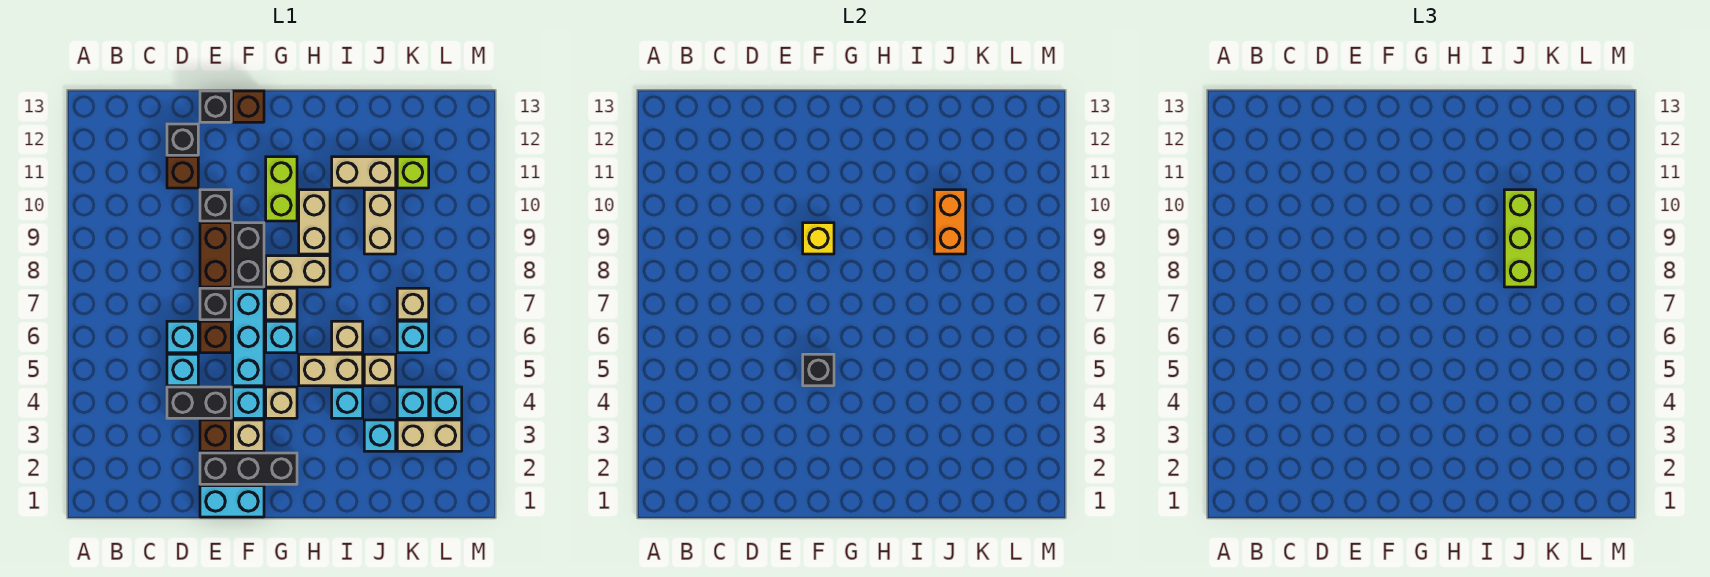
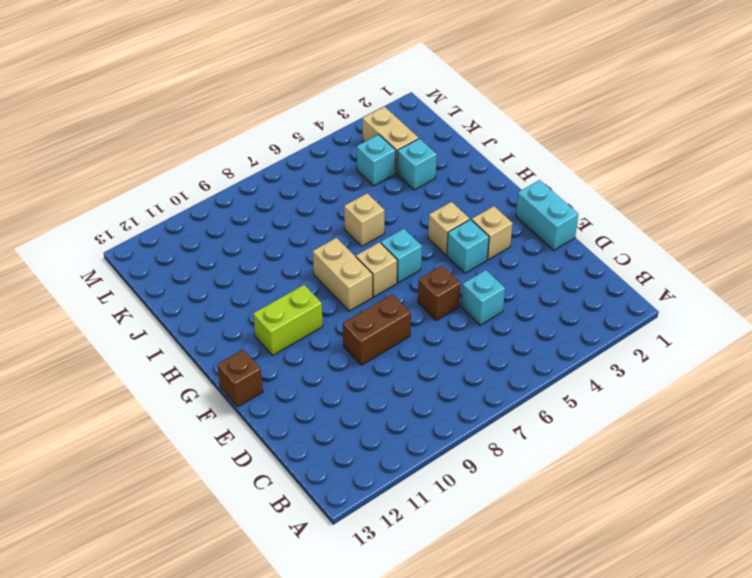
none -> black brick D4:E4 level 1
none -> cyan brick D6 level 1
none -> brown brick D11 level 1
none -> black brick D12 level 1

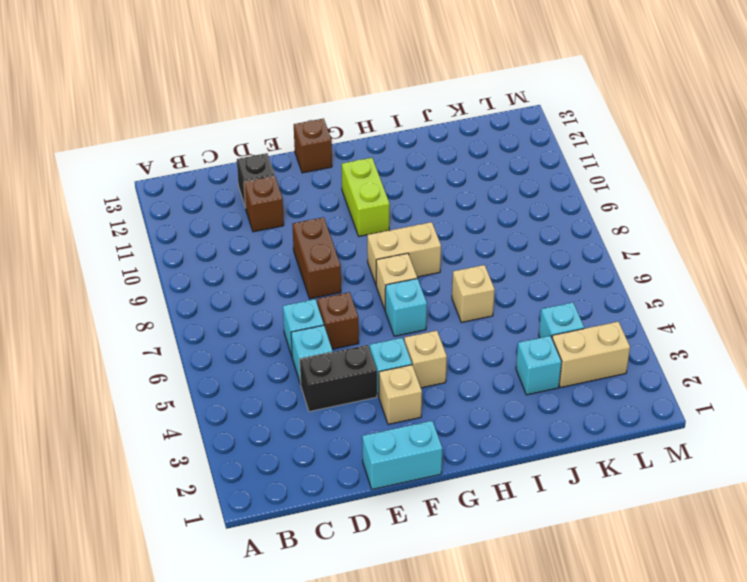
none -> black brick E2:G2 level 1
none -> brown brick E3 level 1
none -> black brick E7 level 1
none -> black brick E10 level 1

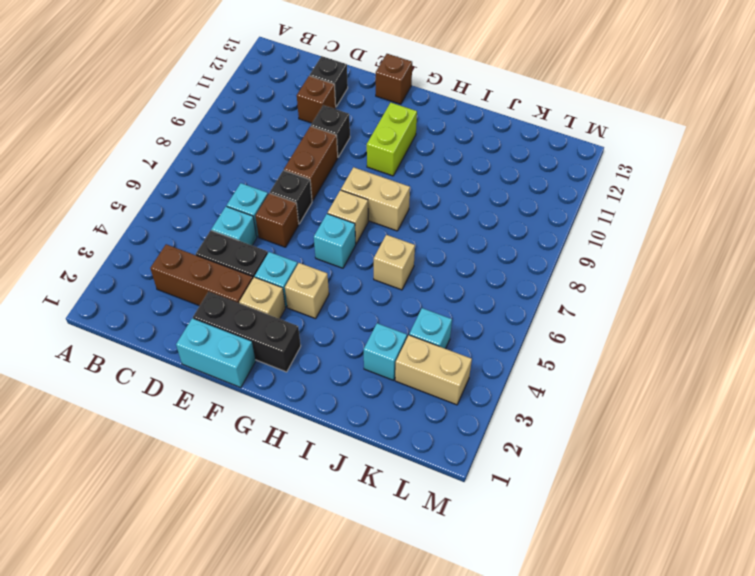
brown brick C3:E3 level 1 -> brown brick E3 level 1
none -> black brick E13 level 1
none -> cyan brick F5:F7 level 1
none -> black brick F8:F9 level 1
none -> tan brick H5:I5 level 1

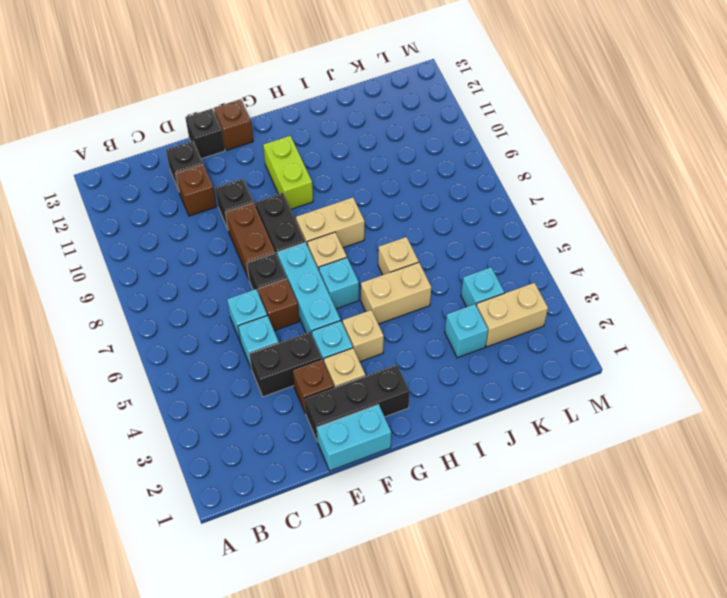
none -> tan brick H9:H10 level 1
none -> cyan brick I4 level 1
none -> tan brick I11:J11 level 1
none -> tan brick J5 level 1

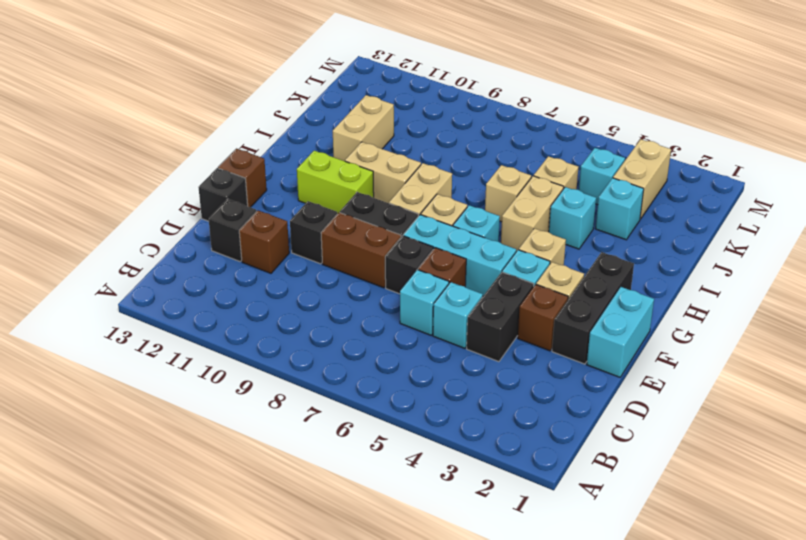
none -> tan brick J9:J10 level 1
none -> cyan brick K6 level 1
none -> tan brick K7 level 1
none -> lime brick K11 level 1

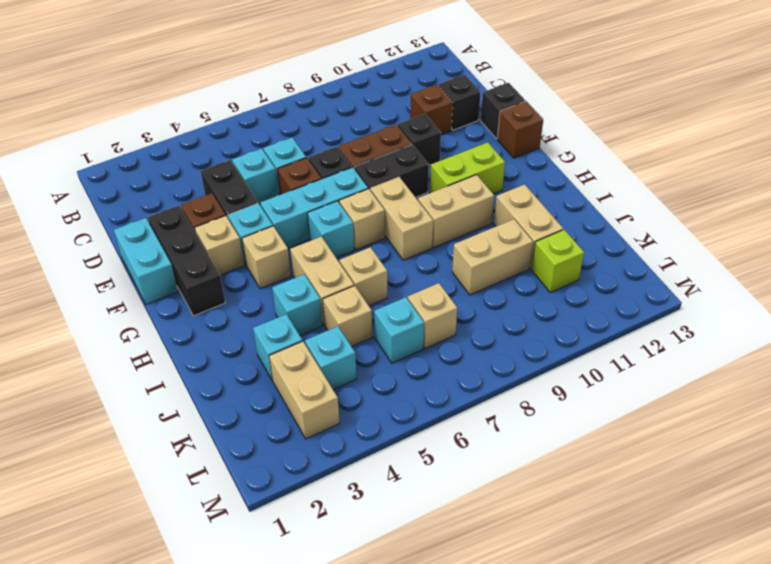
none -> cyan brick L4 level 1
none -> black brick F5 level 2
none -> yellow brick F9 level 2
none -> orange brick J9:J10 level 2

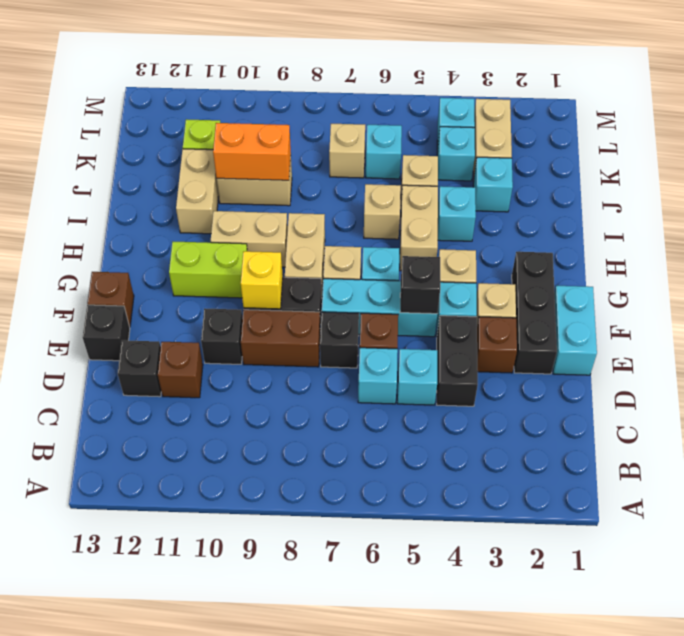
none -> lime brick J8:J10 level 3

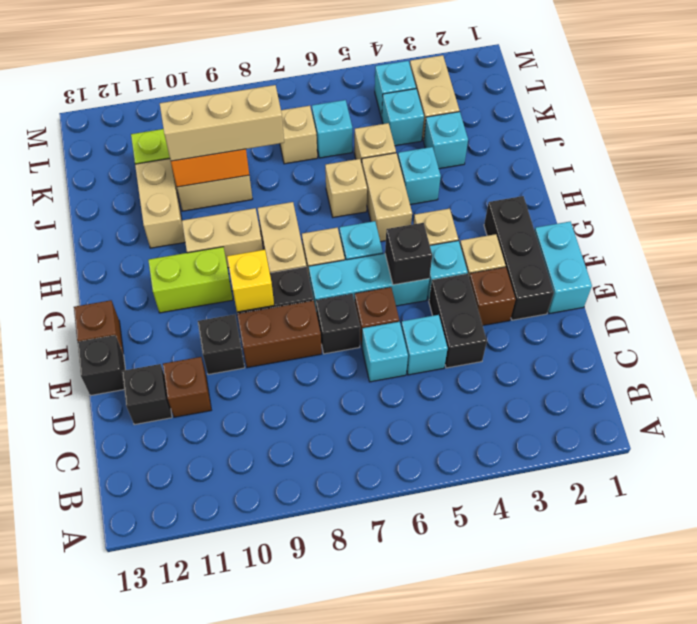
tan brick J8:J10 level 3 -> lime brick J8:J10 level 3

